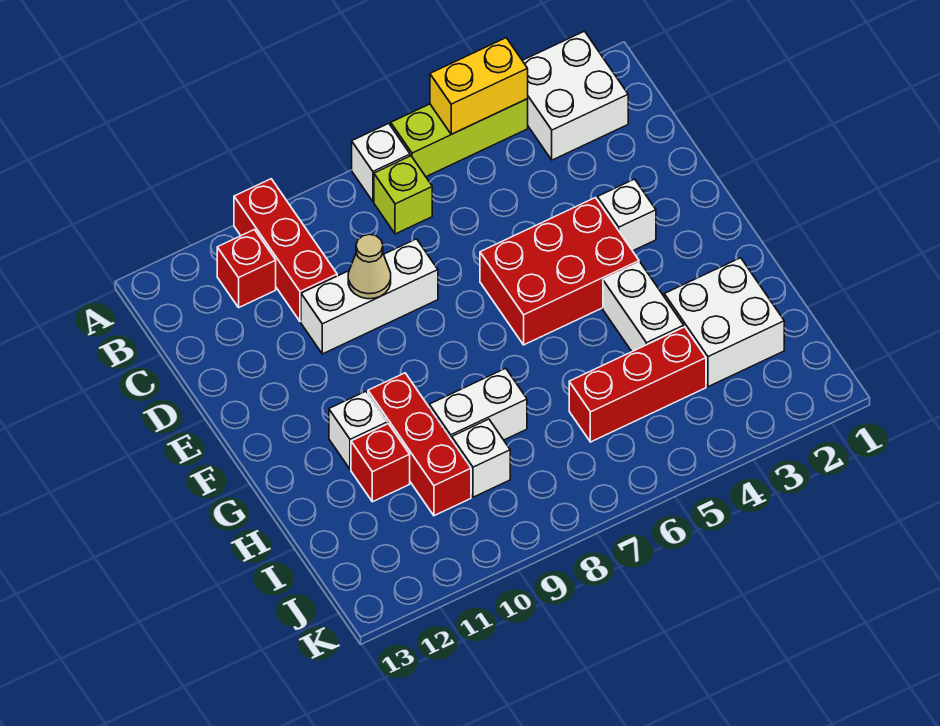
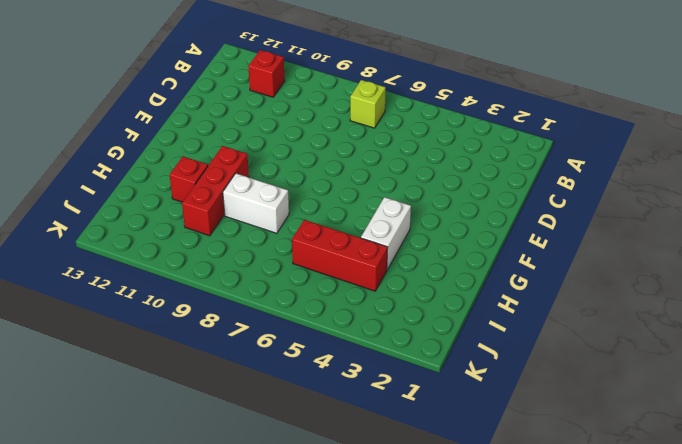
none -> white brick A2:B3 level 1
none -> lime brick A4:A6 level 1
none -> white brick A7 level 1

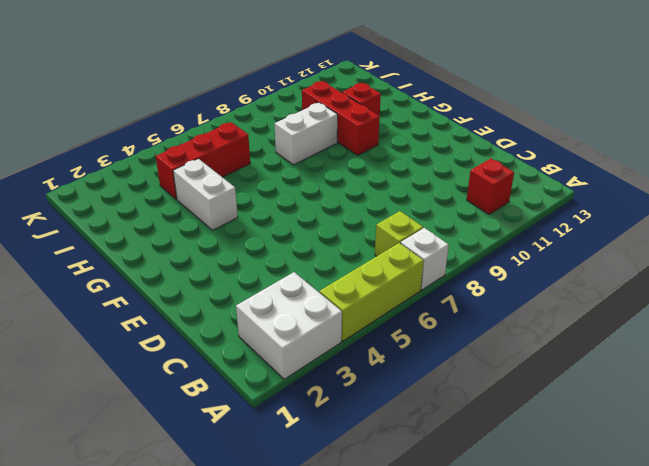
none -> red brick A10:C10 level 1
none -> white brick D8:D10 level 1
none -> white brick E3 level 1

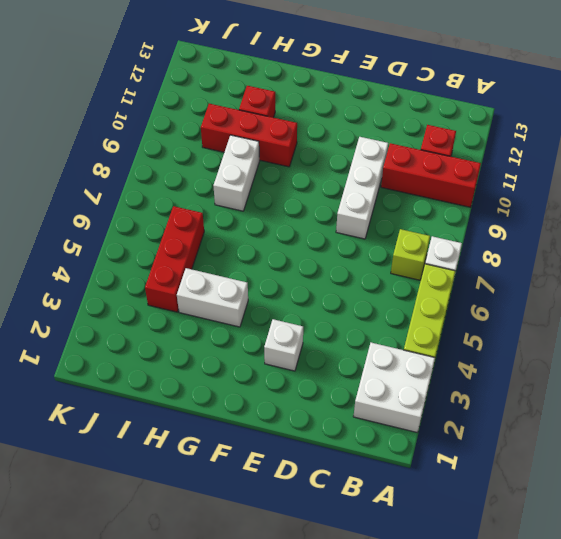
none -> red brick E4:F6 level 1
none -> white brick G11 level 1
none -> white brick H2:I3 level 1

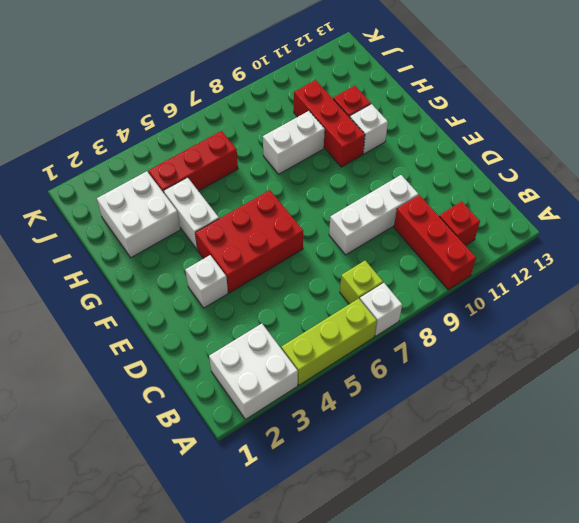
none -> white brick I9 level 1
none -> yellow brick A4:A5 level 2
none -> tan cone D9 level 2

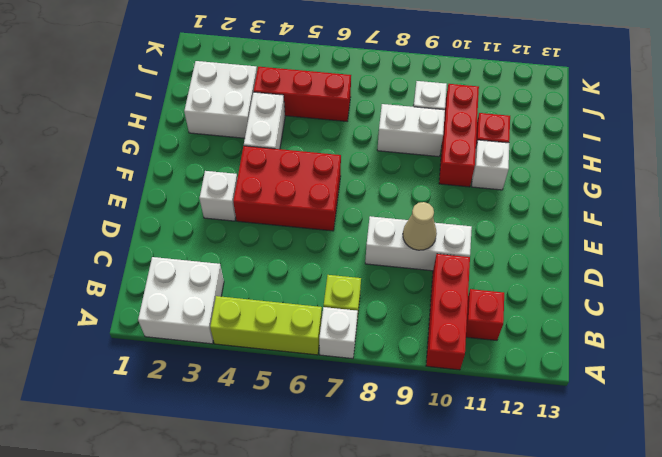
none -> yellow brick A4:A5 level 2

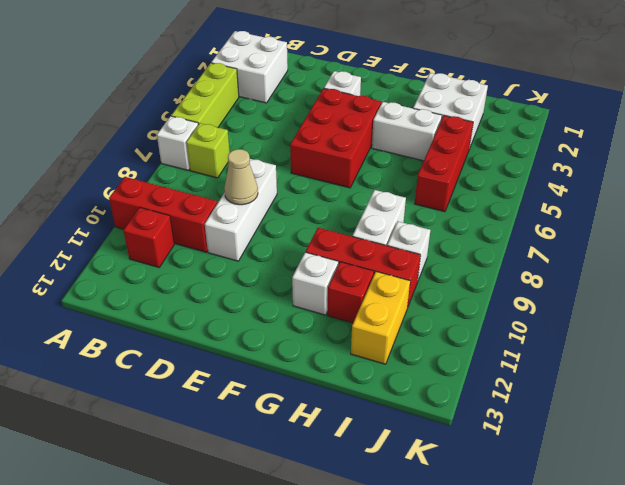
yellow brick I11:I12 level 1 -> yellow brick A4:A5 level 2

